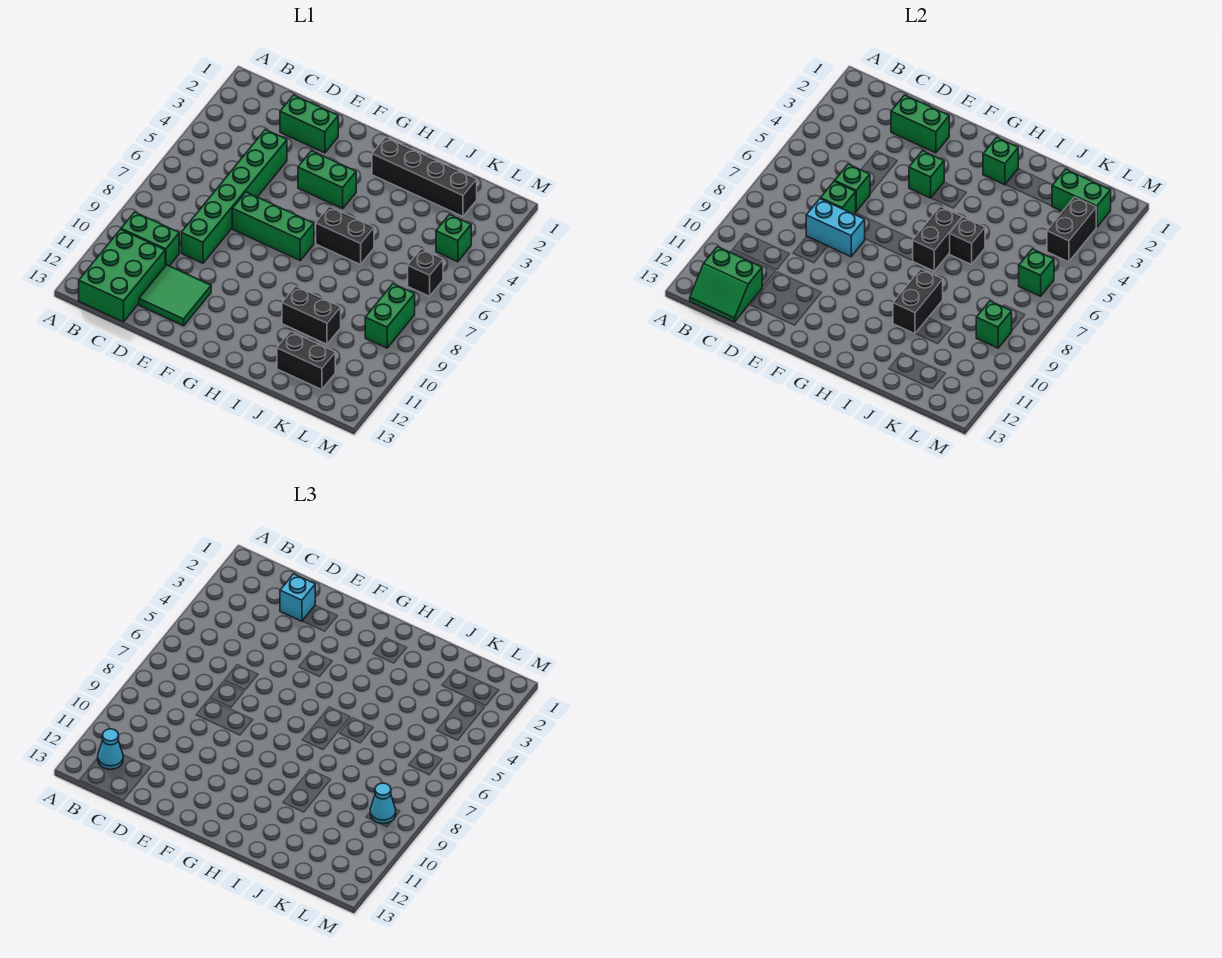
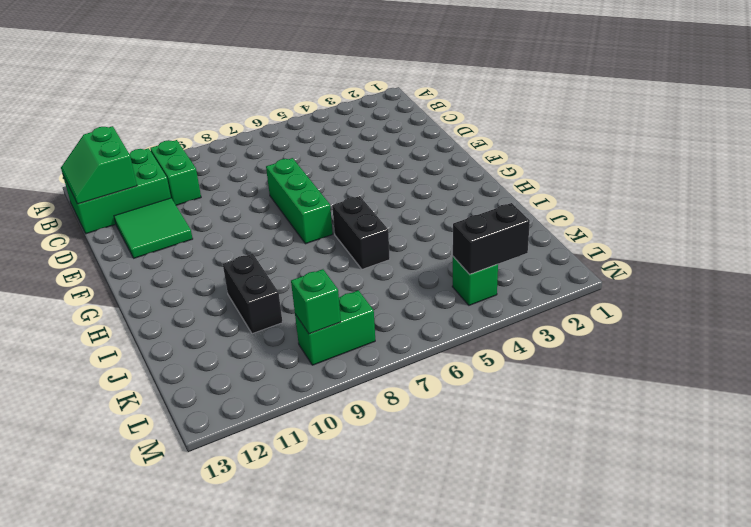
none -> green brick D2:E2 level 1
none -> green brick D4:D9 level 1
none -> green brick F4:G4 level 1
none -> black brick H2:K2 level 1

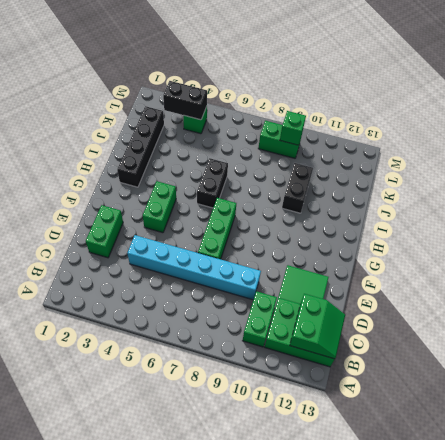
cyan brick D4:D9 level 1 -> green brick D4:D9 level 1
none -> black brick J12:K12 level 1
none -> black brick L6 level 1
none -> green brick D2:E2 level 2
none -> green brick D6 level 2

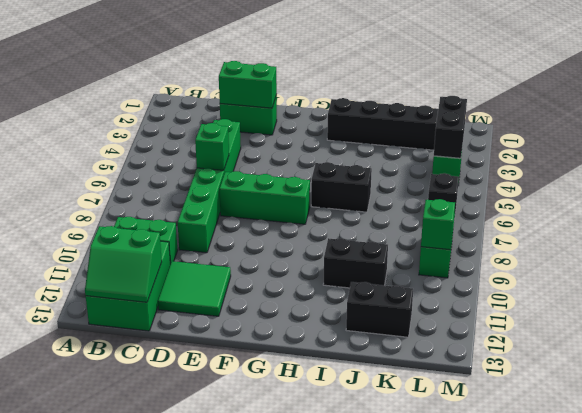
none -> green brick F4:G4 level 1
none -> green brick D7 level 2
none -> cyan brick D8:E8 level 2
none -> green brick F4 level 2

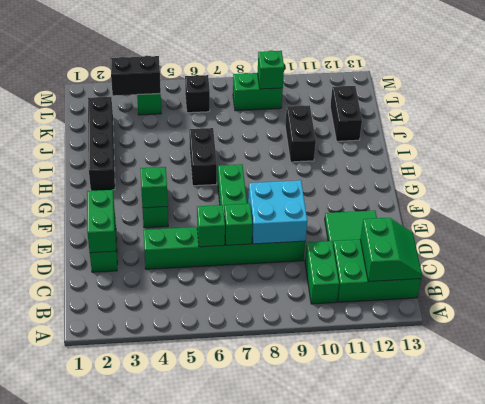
cyan brick D8:E9 level 2 -> cyan brick D8:E8 level 2
none -> green brick H2 level 2
none -> black brick H6:H7 level 2
none -> black brick I6 level 2
none -> black brick I9:I10 level 2

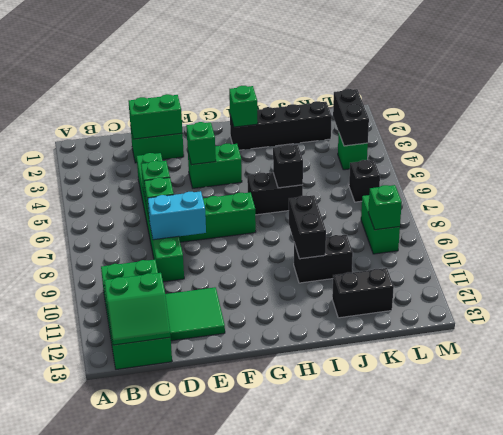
none -> black brick H6:H7 level 2
none -> green brick K2:L2 level 2
none -> green brick L6 level 2
none -> cyan cone B12 level 3

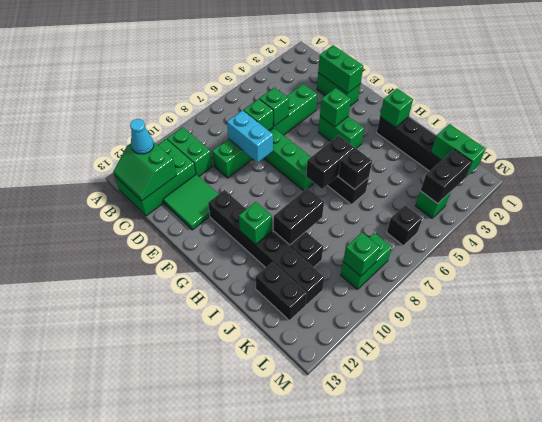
black brick F11:K11 level 1 -> none
green brick H11 level 2 -> green brick L6 level 2
none -> cyan brick D2 level 3
none -> cyan cone L9 level 3

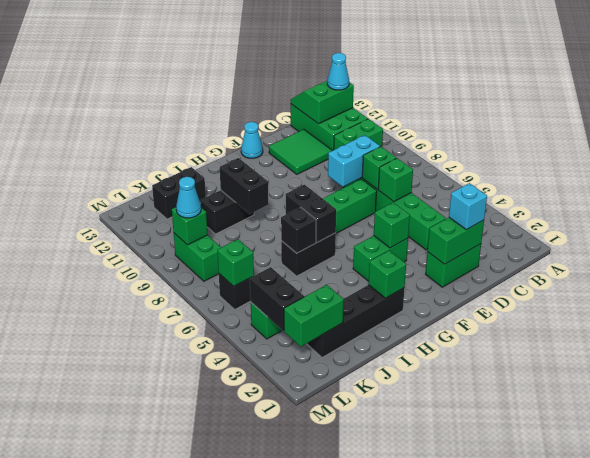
cyan cone F13 level 1 -> none

